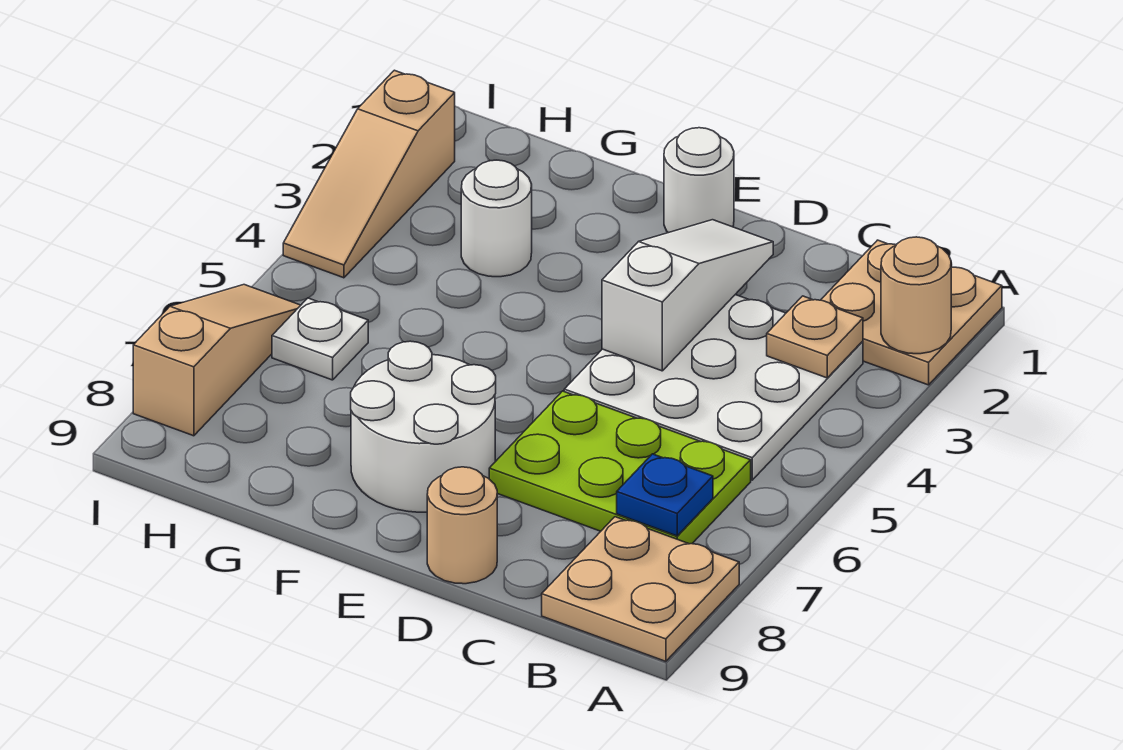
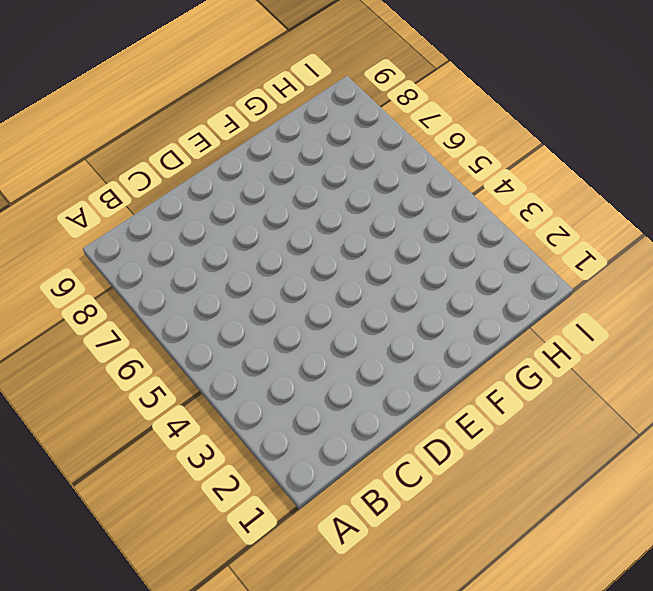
none -> tan plate A1:B2 level 1
none -> tan plate A8:B9 level 1
none -> white plate B3:D5 level 1

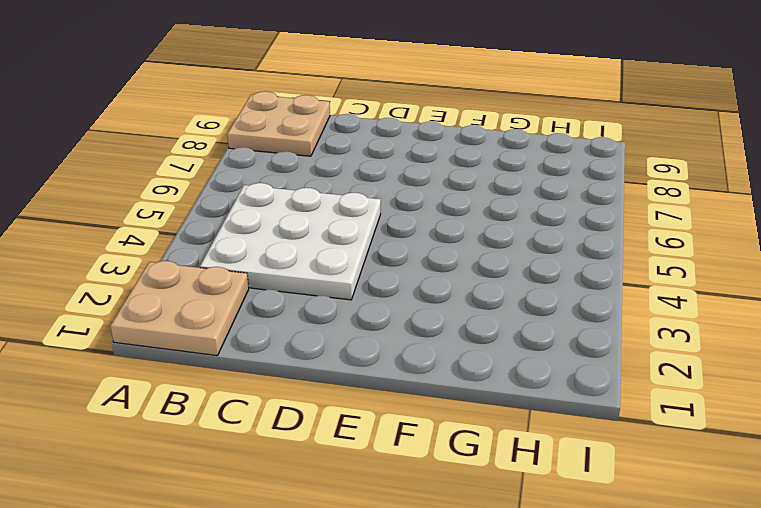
none -> lime plate B6:D7 level 1
none -> tan round brick D9 level 1
none -> white round brick E1 level 1

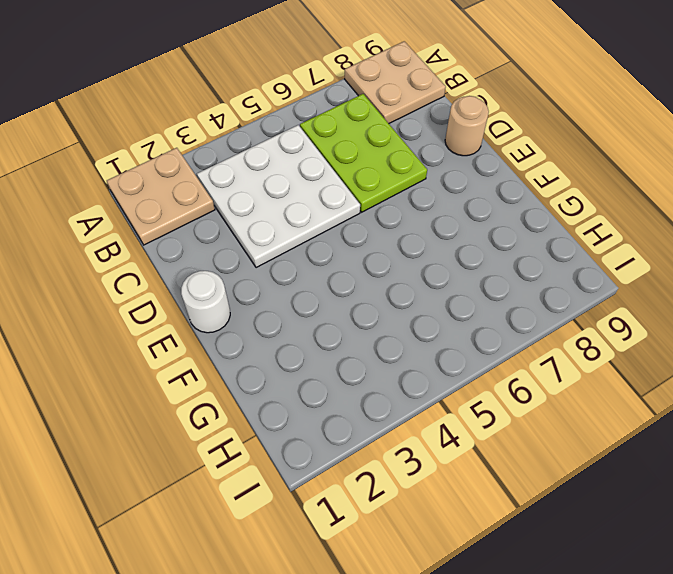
none -> white round brick E7:F8 level 1
none -> white round brick G3 level 1
none -> white plate H6 level 1

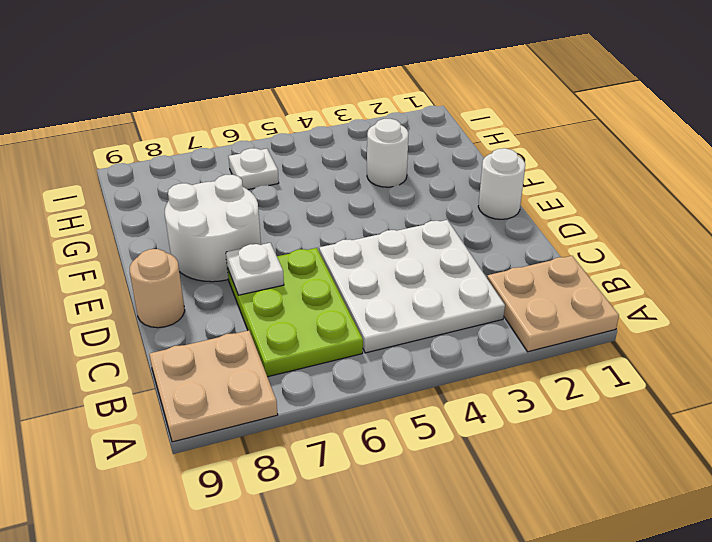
white plate D7 level 2 -> none
none -> tan slope I2:I4 level 1 top 2
none -> tan slope I6:I8 level 1 top 8
none -> tan round brick A2 level 2

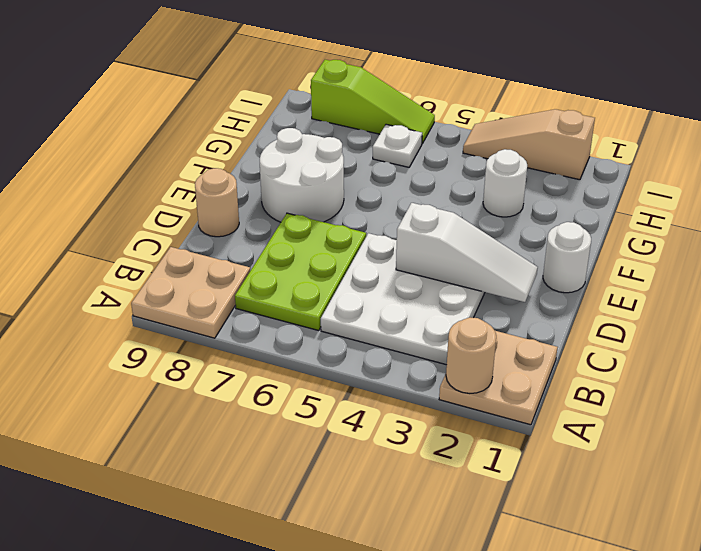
lime slope I6:I8 level 1 top 8 -> tan slope I6:I8 level 1 top 8
none -> tan plate B3 level 2
none -> blue plate B7 level 2

